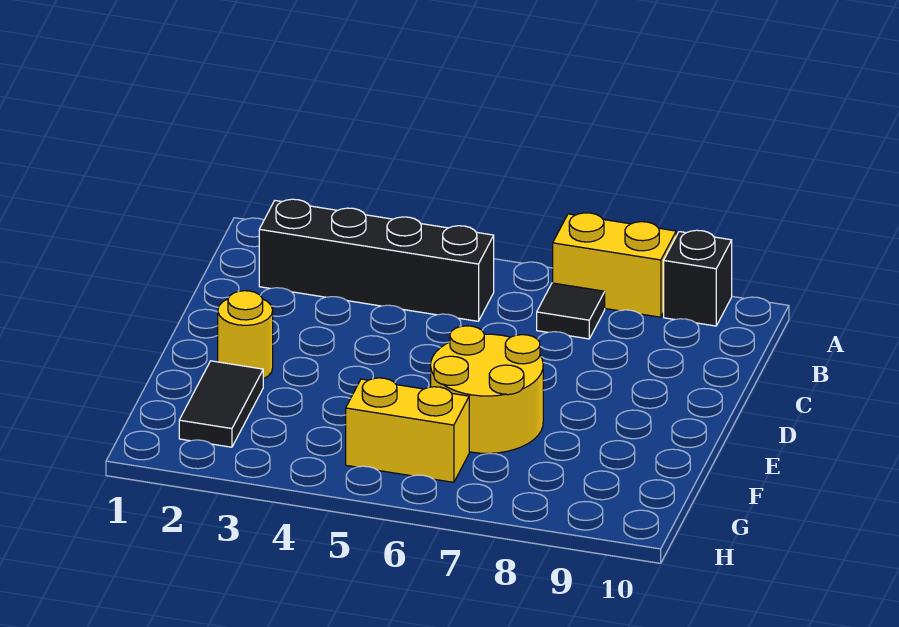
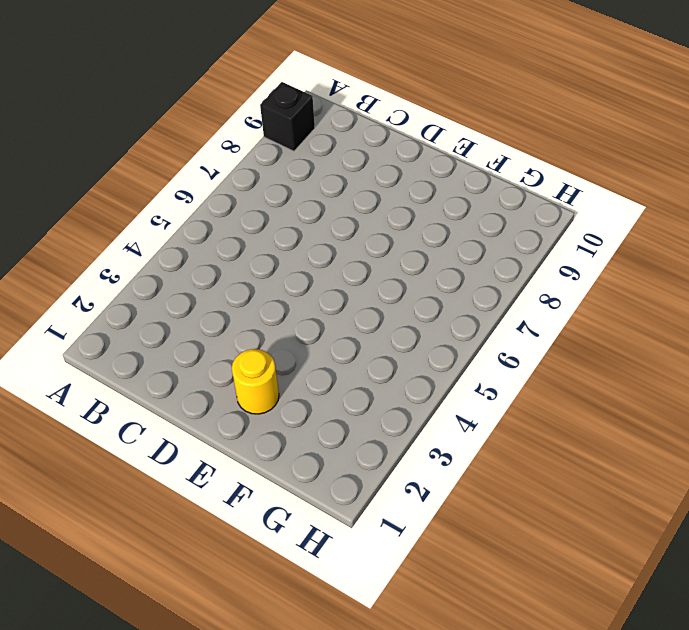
none -> yellow brick A7:A8 level 1
none -> black brick B2:B5 level 1

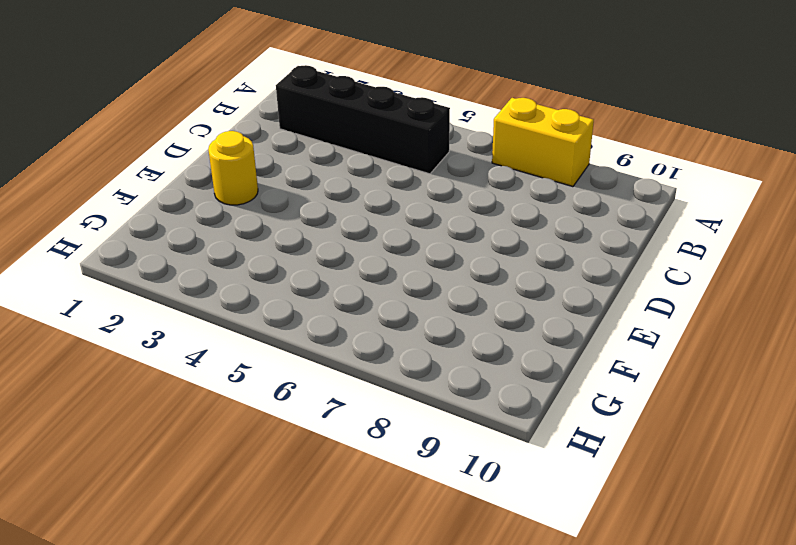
none -> black brick A9 level 1
none -> black tile B7 level 1

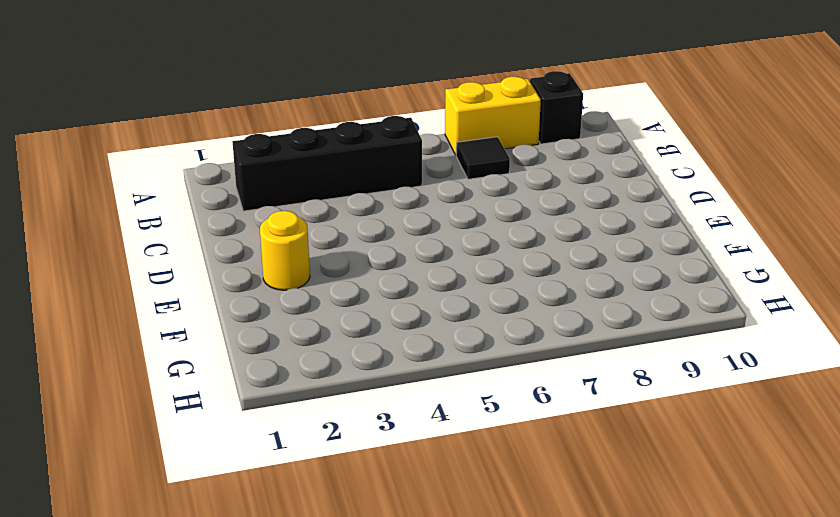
none -> yellow round brick E6:F7 level 1
none -> black tile F2:G2 level 1

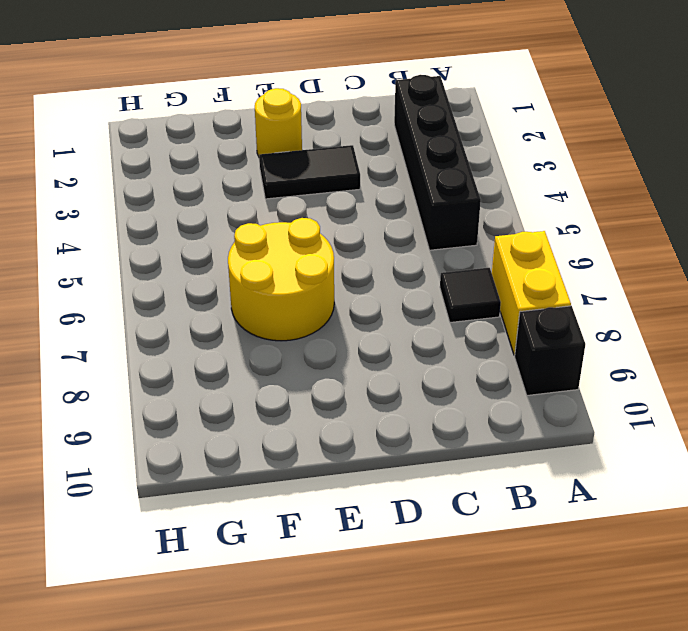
black tile D3:E3 level 1 -> black tile F2:G2 level 1
none -> yellow brick G5:G6 level 1

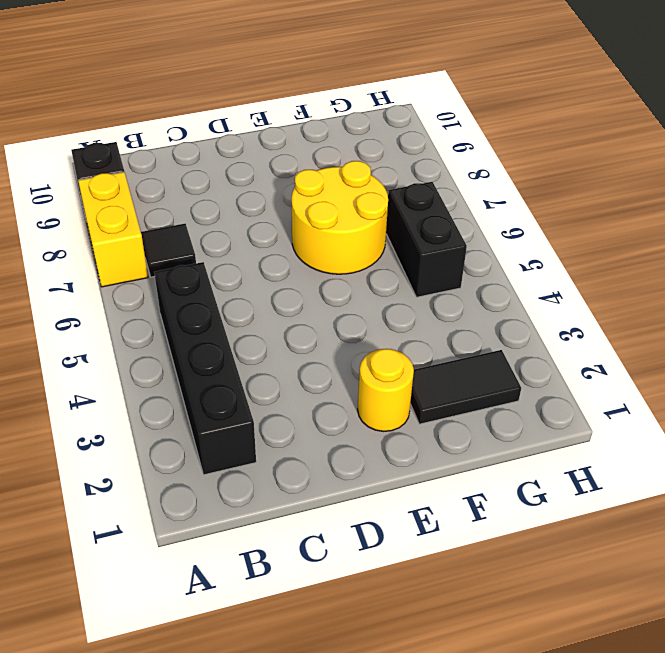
black brick G5:G6 level 1 -> yellow brick G5:G6 level 1

